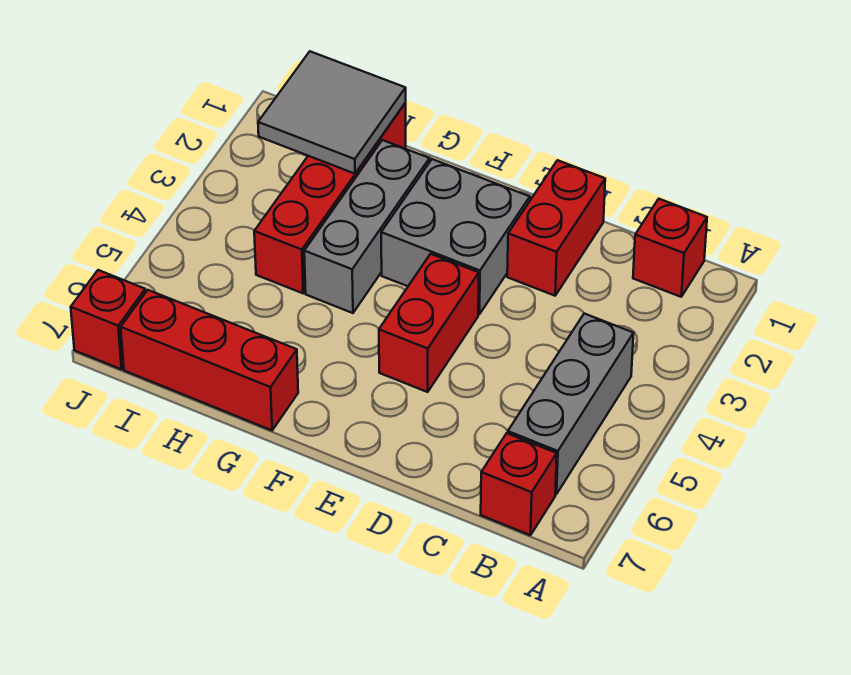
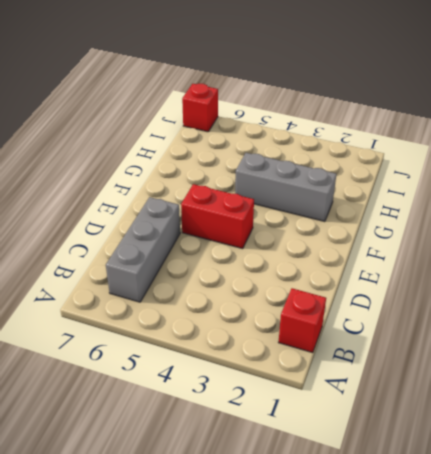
grey brick B6:D6 level 1 -> grey brick B4:B6 level 1
none -> red brick B7 level 1
none -> red brick D1:D2 level 1

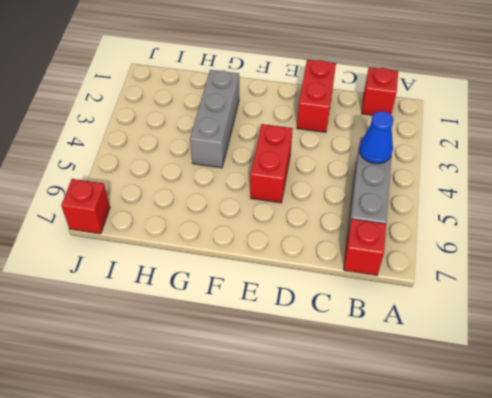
blue cone B4 level 2 -> none
none -> grey brick E2:F3 level 1
none -> red brick G7:I7 level 1

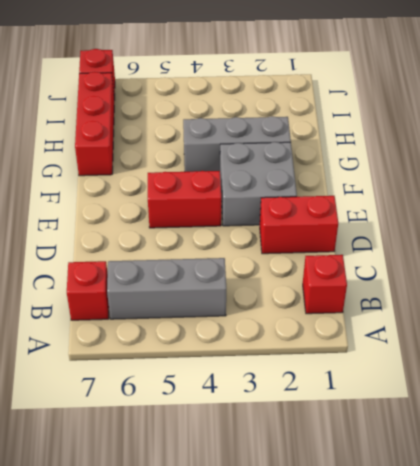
none -> red brick H1:H4 level 1
none -> grey tile H1:I2 level 2

